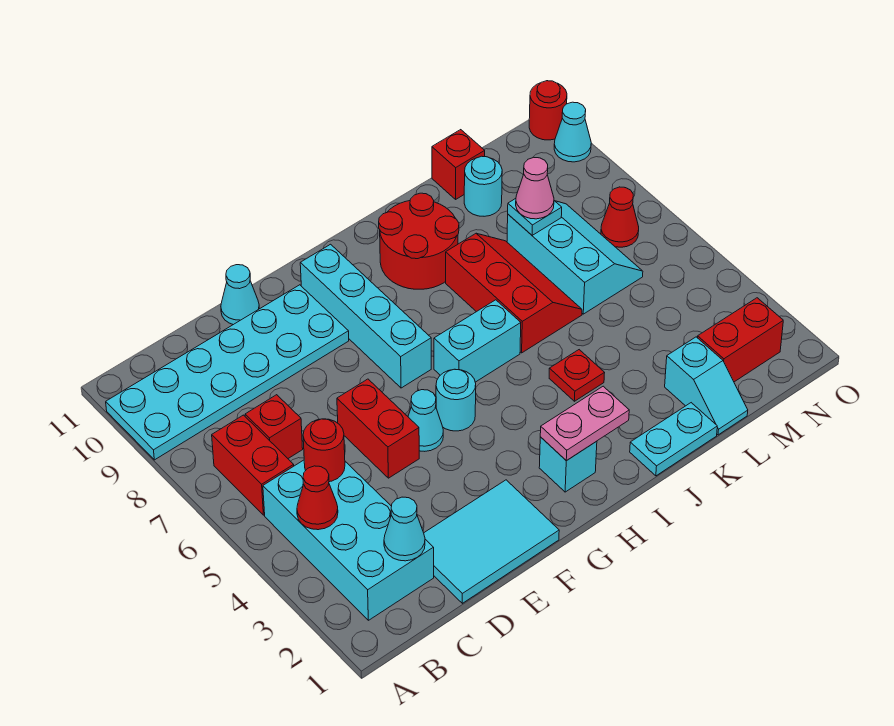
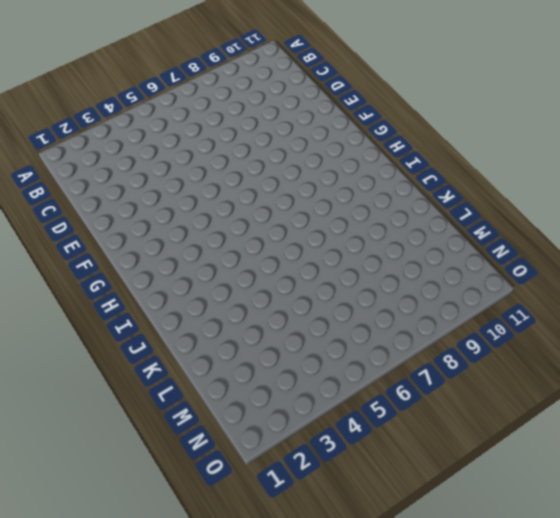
none -> cyan plate A9:F10 level 1
none -> cyan brick B2:C5 level 1
none -> red brick B6:B7 level 1
none -> red brick C7 level 1

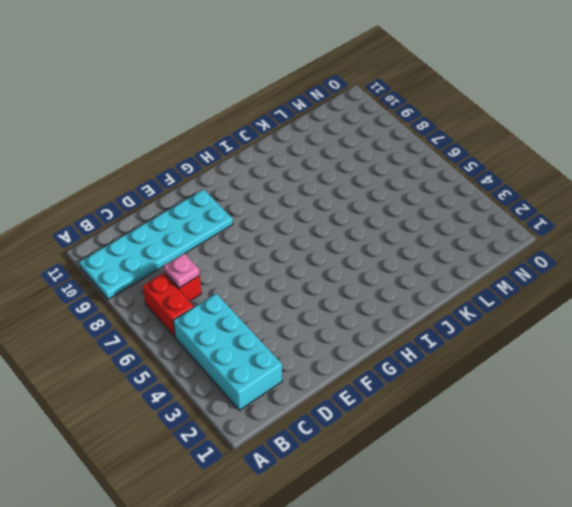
pink plate C7 level 2 -> none
none -> cyan tile D1:F2 level 1
none -> red brick E5:E6 level 1
none -> cyan cone E11 level 1
none -> cyan cone F5 level 1

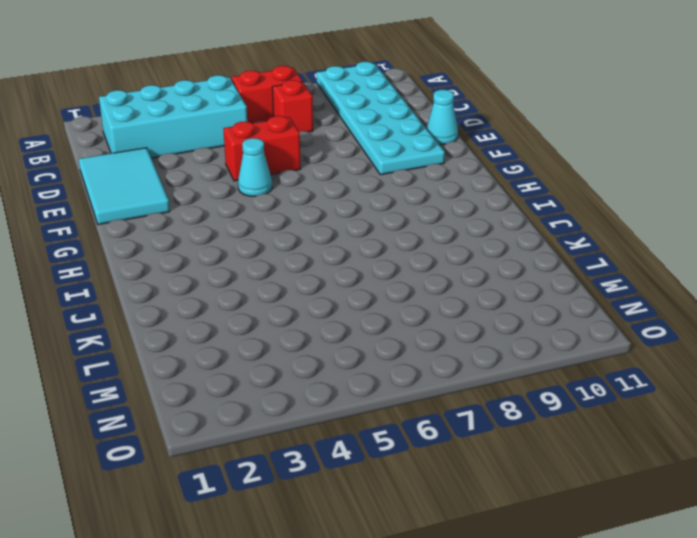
none -> cyan round brick G5 level 1
none -> cyan brick G7:G10 level 1
none -> cyan brick H2 level 1
none -> cyan brick H6:I6 level 1

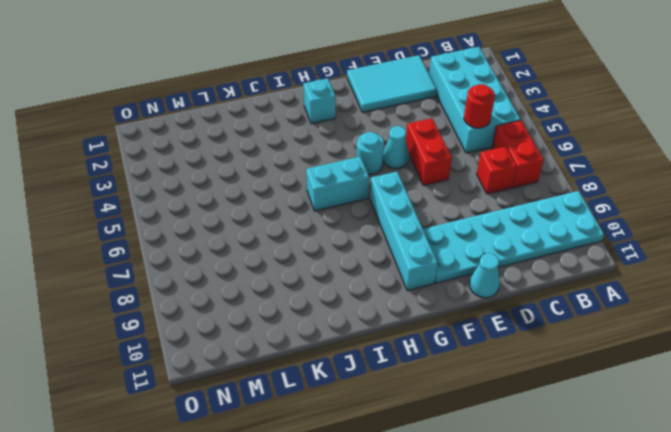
none -> red round brick I9:J10 level 1
none -> cyan plate J1:K1 level 1
none -> red plate J4 level 1
none -> red slope J6:K8 level 1 top J

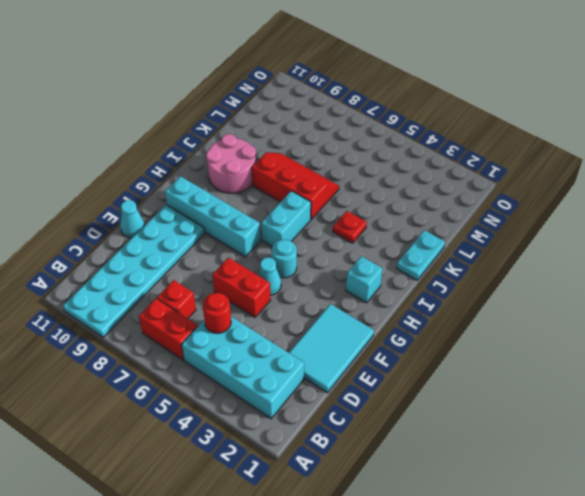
pink round brick I9:J10 level 1 -> red round brick I9:J10 level 1
none -> cyan slope L1:L2 level 1 top 2
none -> cyan slope L6:M8 level 1 top L
none -> cyan round brick L10 level 1
none -> red brick L11 level 1

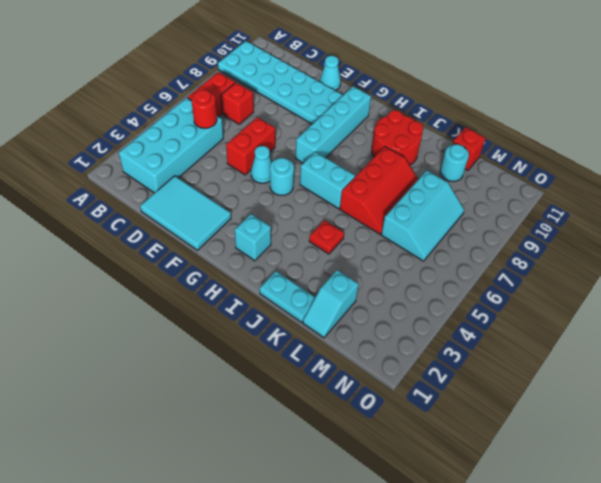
none -> red brick M2:N2 level 1
none -> red cone N7 level 1
none -> cyan cone O10 level 1
none -> red round brick O11 level 1

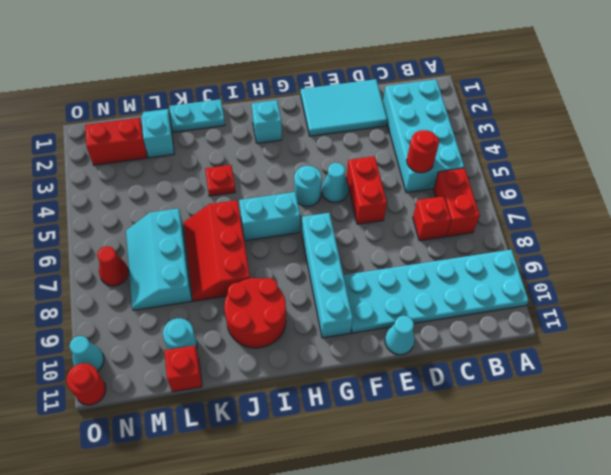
none -> red cone B4 level 2
none -> cyan cone C2 level 2
none -> pink plate H2:I2 level 2
none -> cyan plate L8 level 2

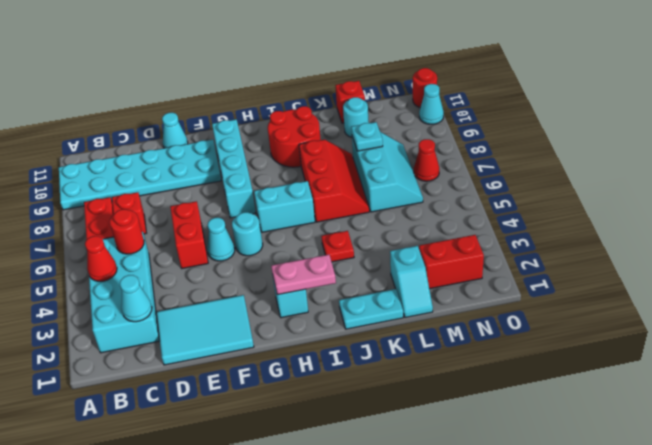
none -> pink cone L8 level 3

